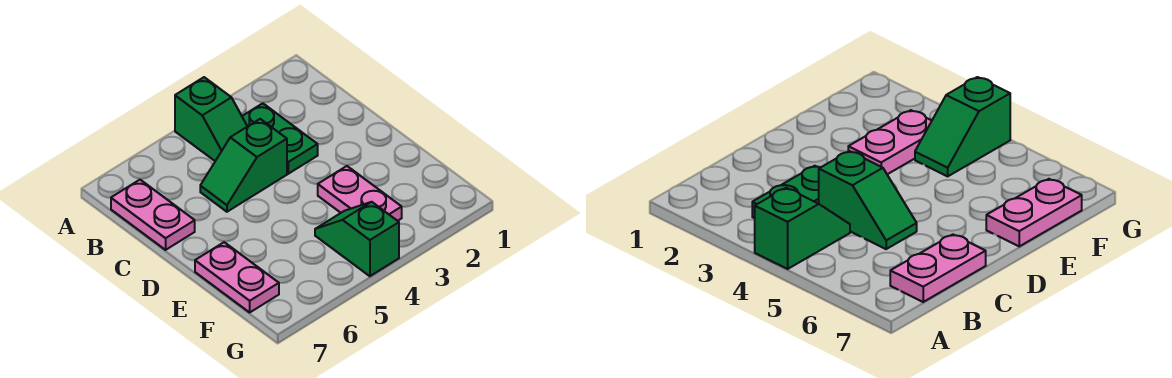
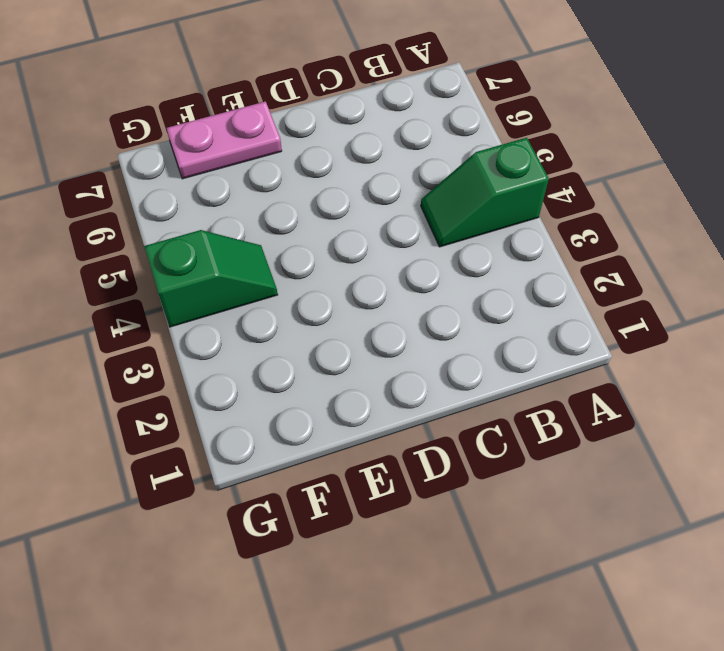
none -> green plate B3:C3 level 1
none -> pink plate B7:C7 level 1

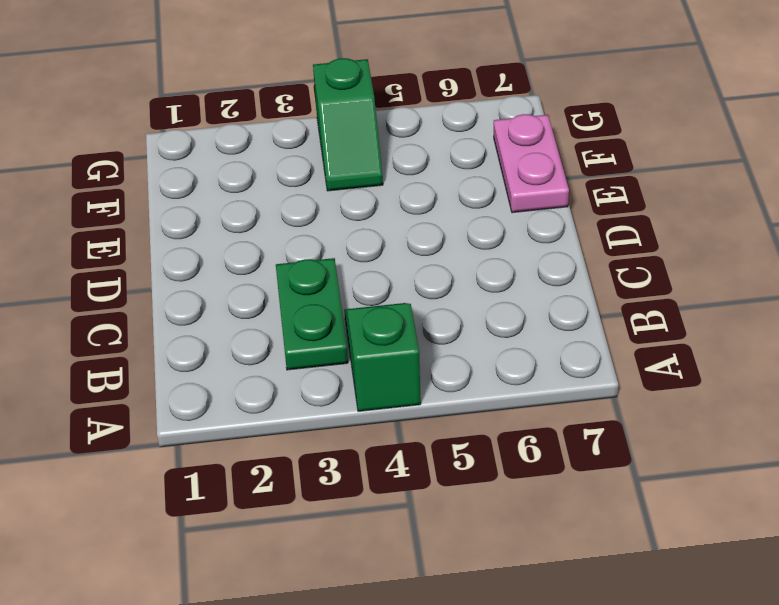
none -> pink plate B7:C7 level 1
none -> green slope C4:C5 level 1 top 4

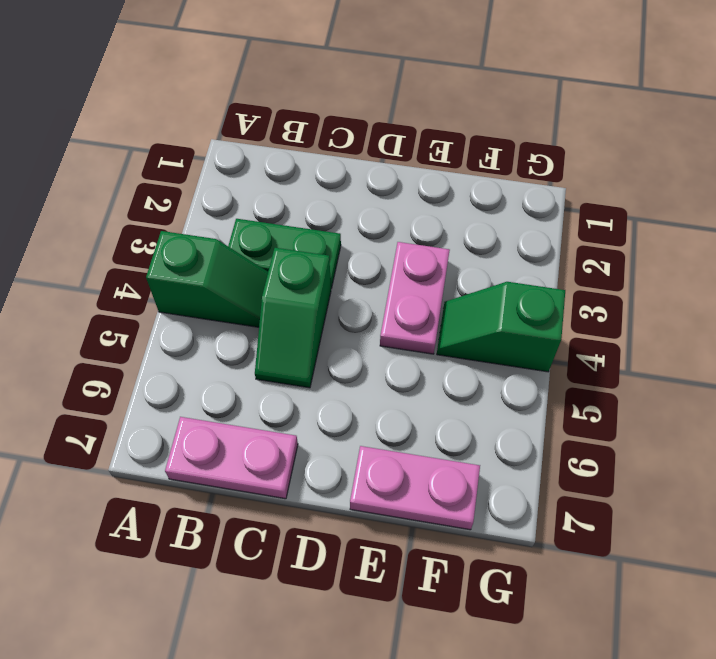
pink plate E3:E4 level 1 -> pink plate E3:F3 level 1

